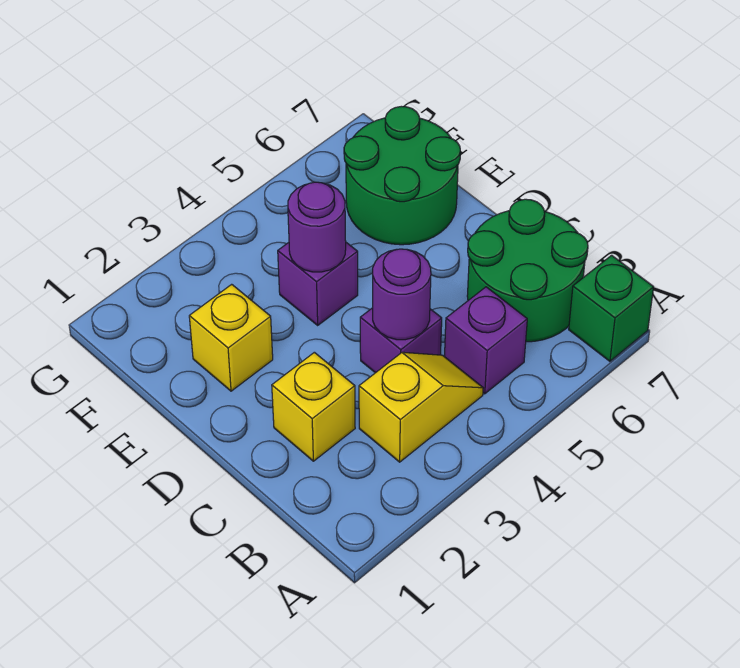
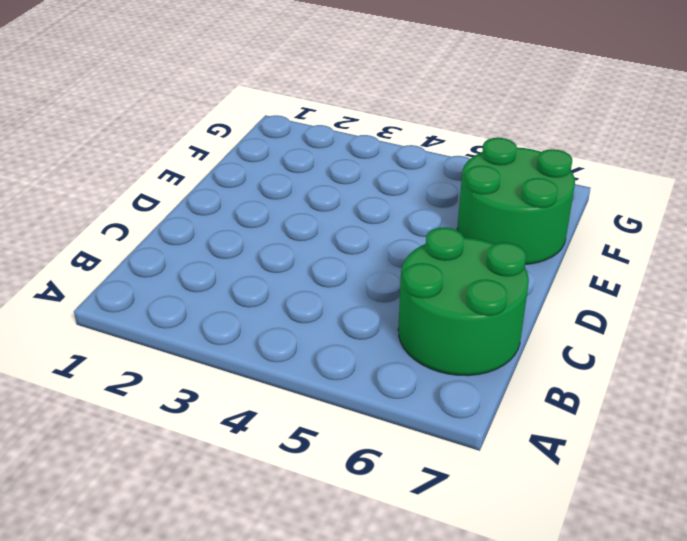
none -> green brick A7 level 1
none -> yellow slope B3:B4 level 1 top 3

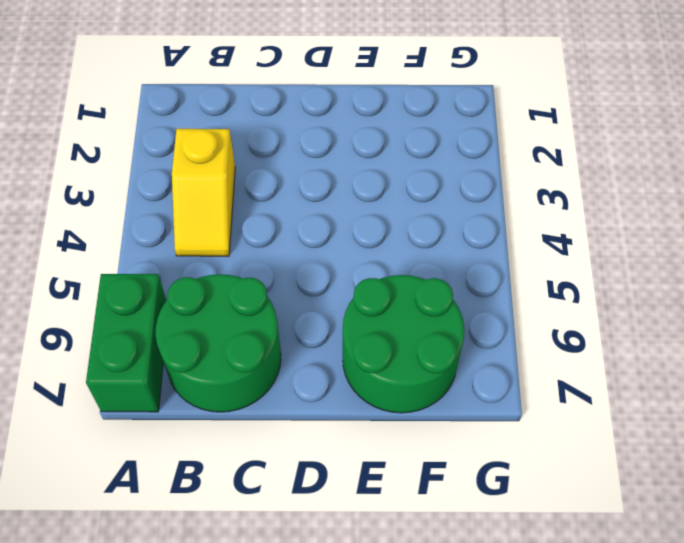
green brick A6:A7 level 1 -> green brick A7 level 1
none -> purple brick B5 level 1
none -> yellow brick C2 level 1

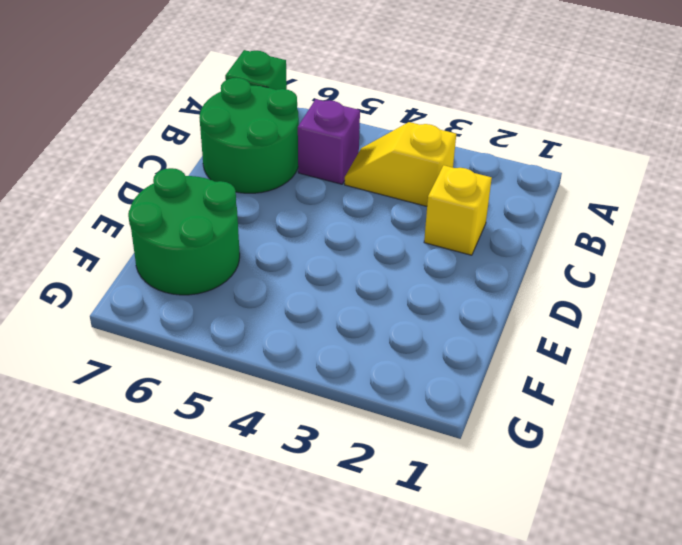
none -> purple brick C4 level 1
none -> yellow brick E2 level 1

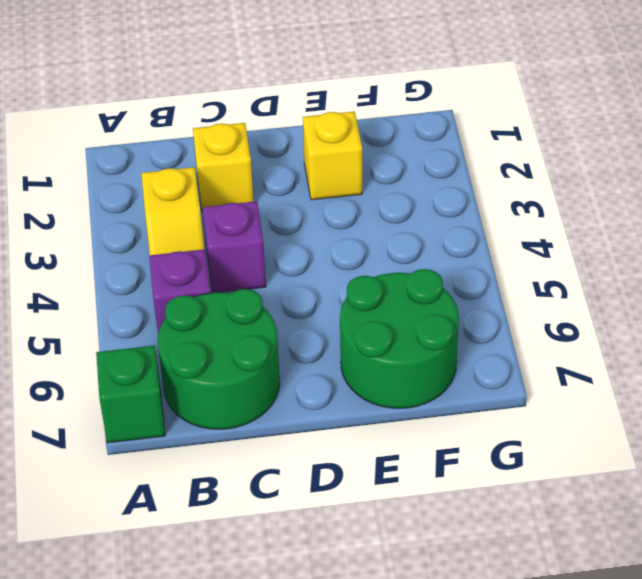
none -> purple brick E4 level 1
none -> purple round brick C4 level 2

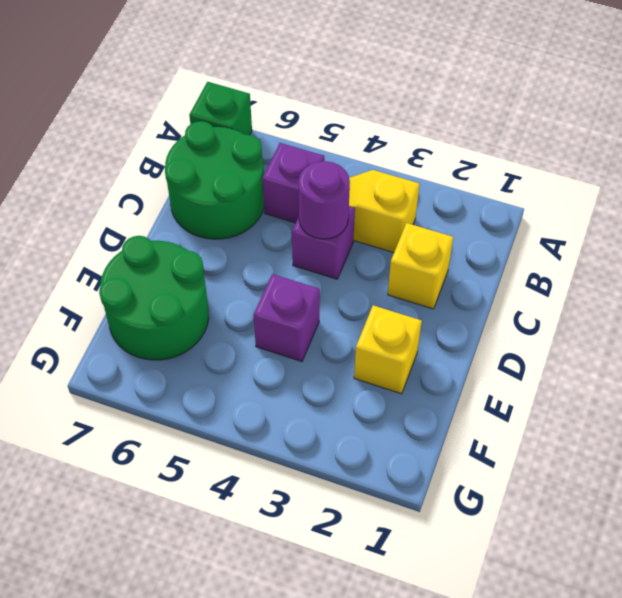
none -> purple round brick E4 level 2

